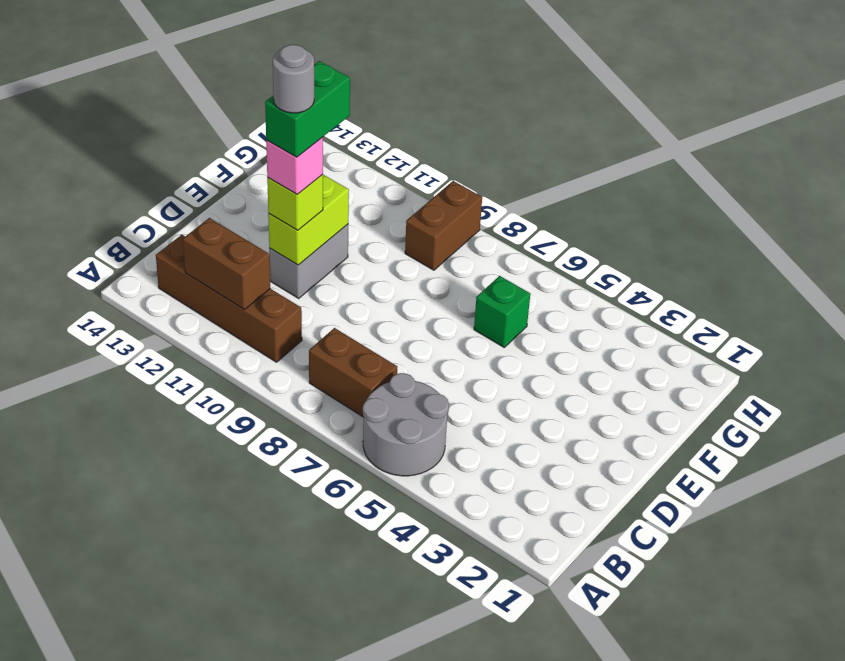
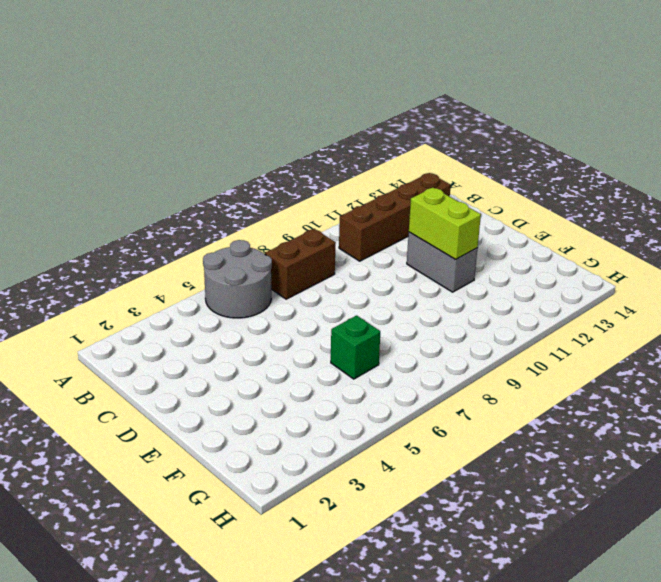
none -> brown brick G9:H9 level 1
none -> brown brick B11:B12 level 2
none -> lime brick D11 level 3

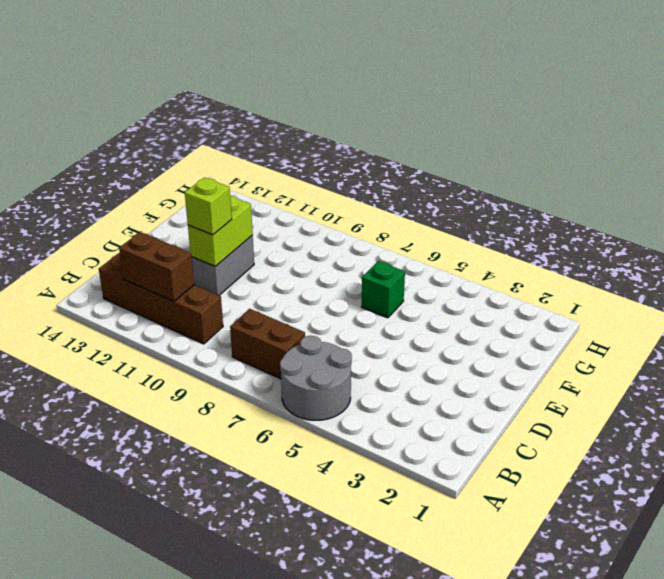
none -> brown brick G9:H9 level 1
none -> pink brick D11 level 4
none -> green brick D11:E11 level 5

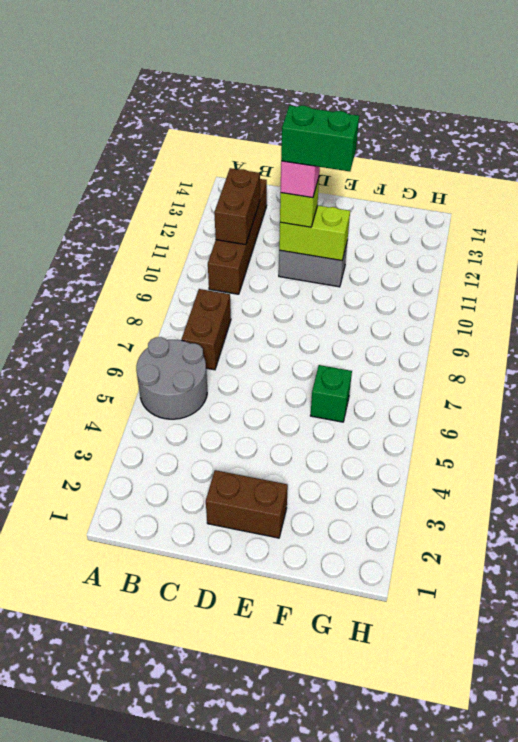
brown brick D2:E2 level 1 -> brown brick G9:H9 level 1
none -> grey round brick D11 level 6

